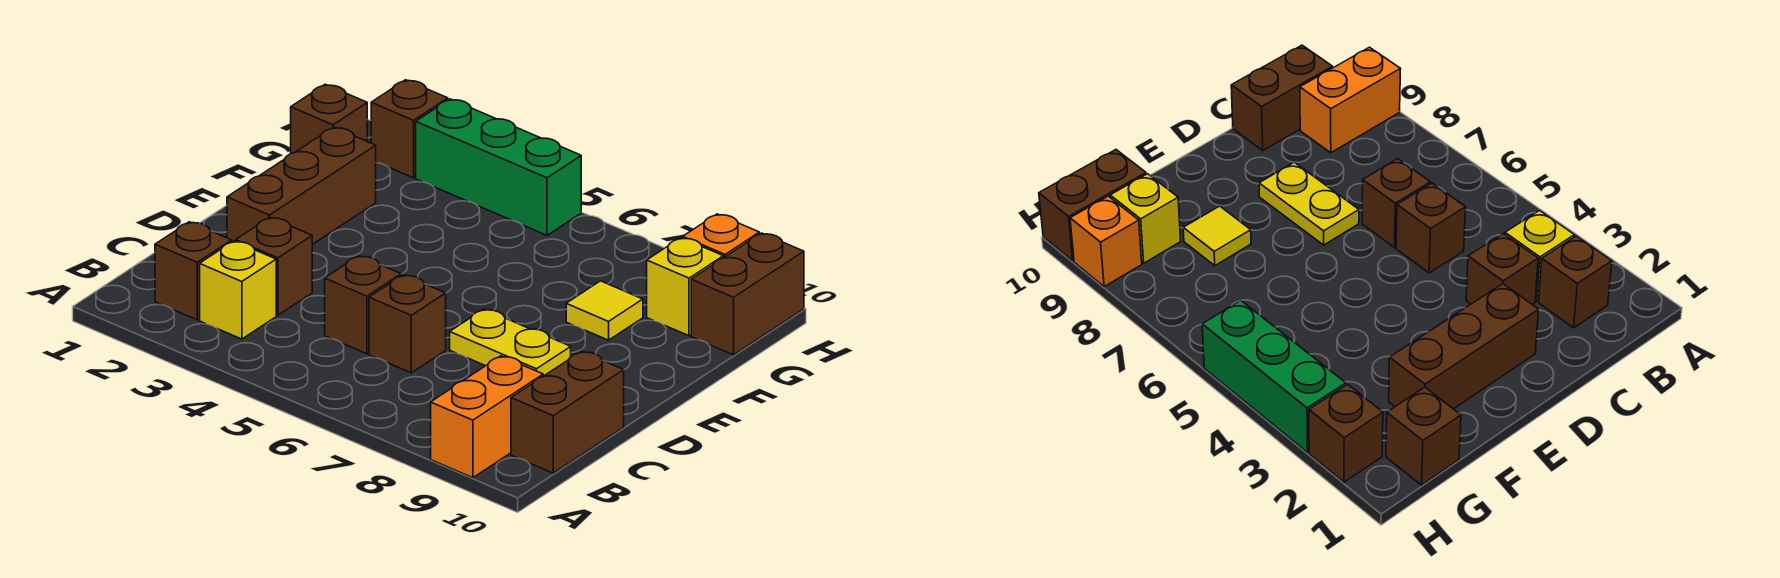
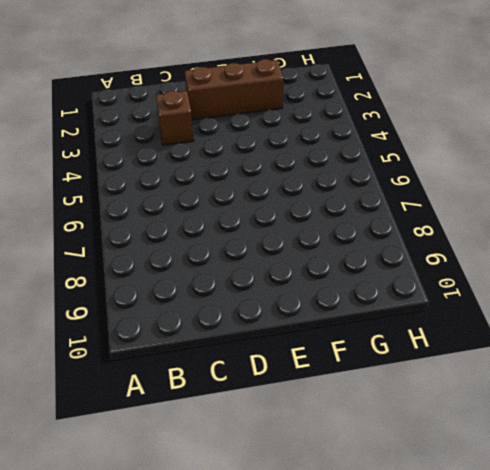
none -> orange brick A9:B9 level 1
none -> brown brick B2 level 1
none -> yellow brick B3 level 1

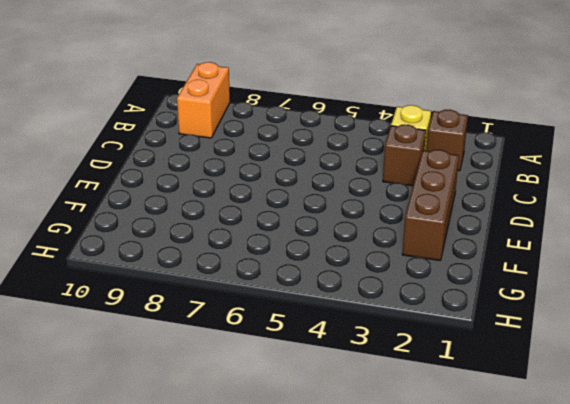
none -> brown brick B10:C10 level 1
none -> brown brick C5 level 1
none -> brown brick C6 level 1

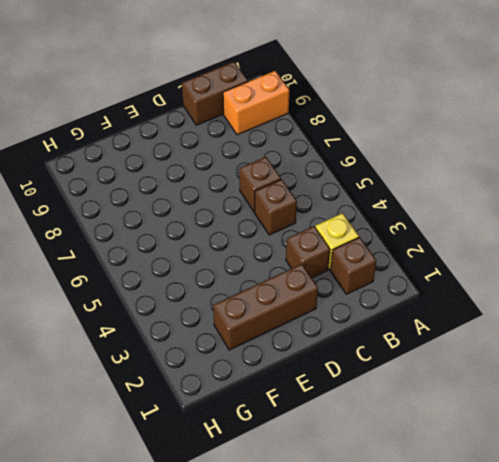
none -> yellow plate D7:D8 level 1
none -> yellow tile F8 level 1
none -> brown brick G1 level 1

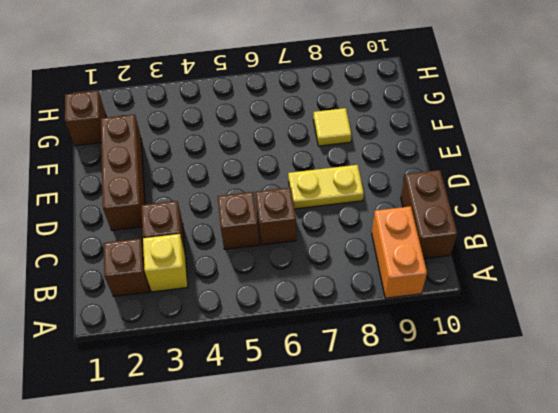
none -> yellow brick G9 level 1
none -> brown brick G10:H10 level 1
none -> brown brick H2 level 1

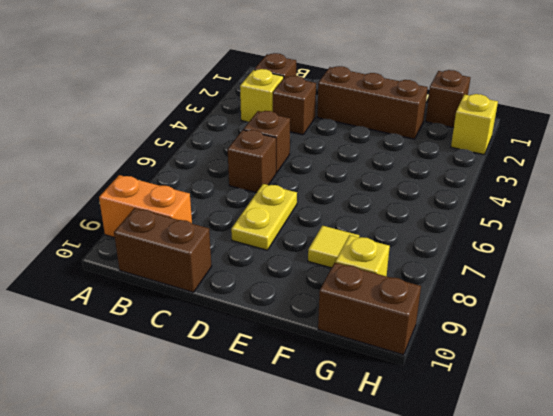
yellow brick H2 level 1 -> brown brick H2 level 1
none -> green brick H3:H5 level 1
none -> orange brick H9 level 1

